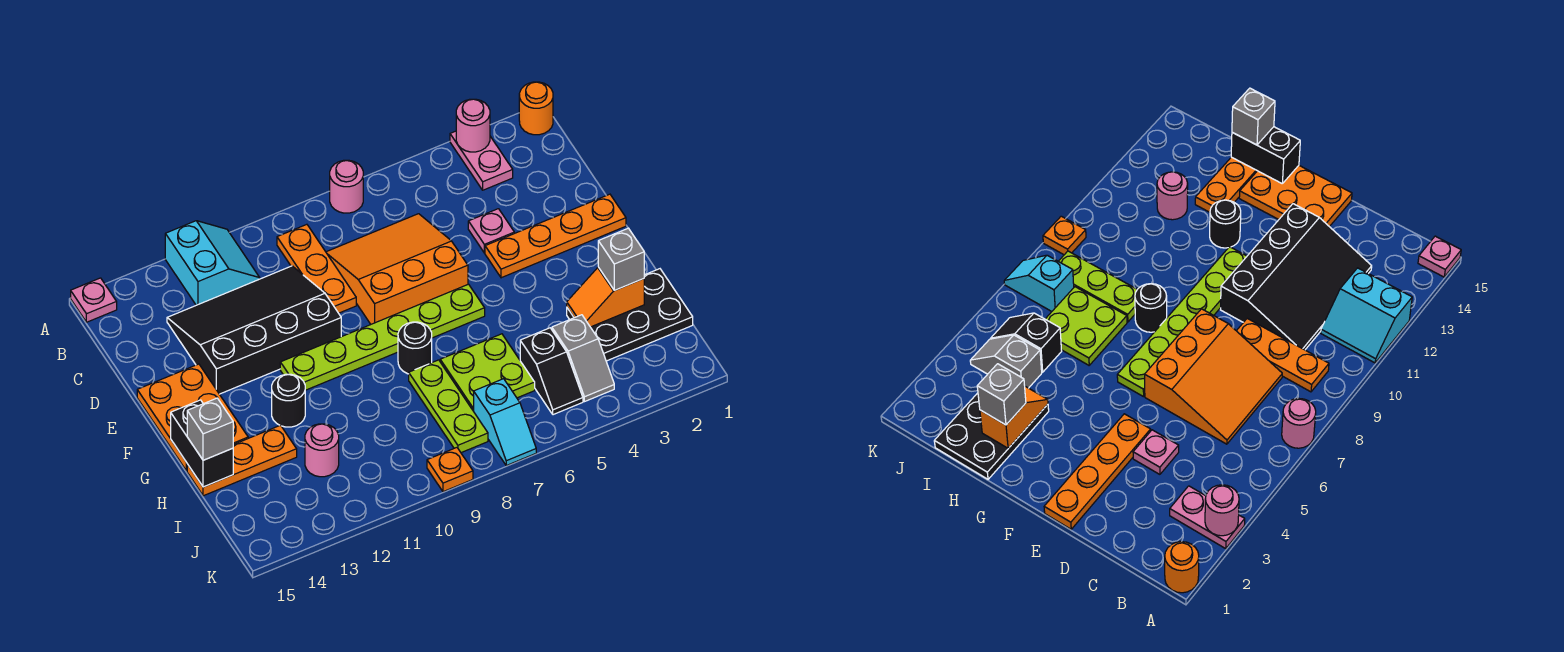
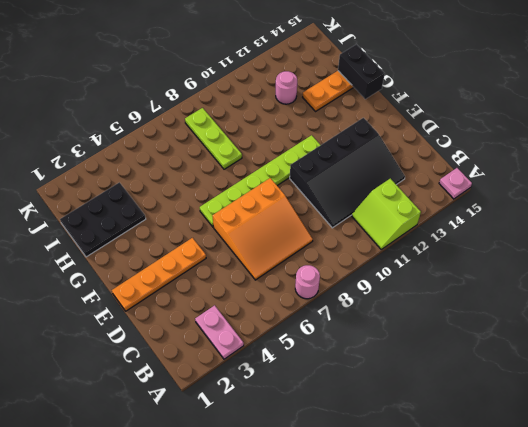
lime slope A11:B12 level 1 top 12 -> cyan slope A11:B12 level 1 top 12
none -> orange round brick A1 level 1
none -> orange plate B9:D9 level 1
none -> pink plate D4 level 1

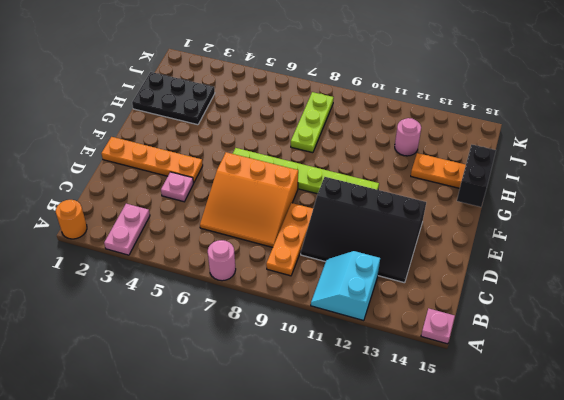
none -> orange plate E14:G15 level 1
none -> black round brick G8 level 1
none -> black round brick G12 level 1

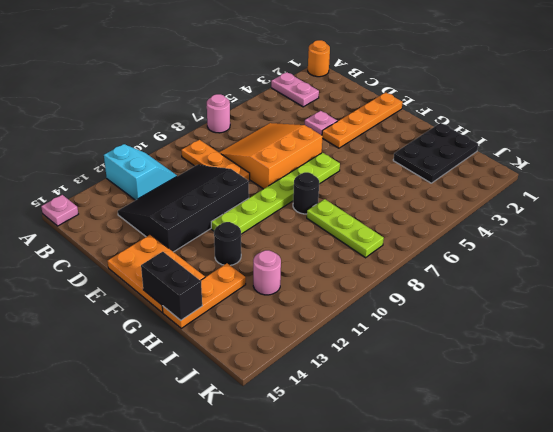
none -> lime plate H6:I7 level 1
none -> grey slope I4:J4 level 1 top I
none -> black slope I5:J5 level 1 top I

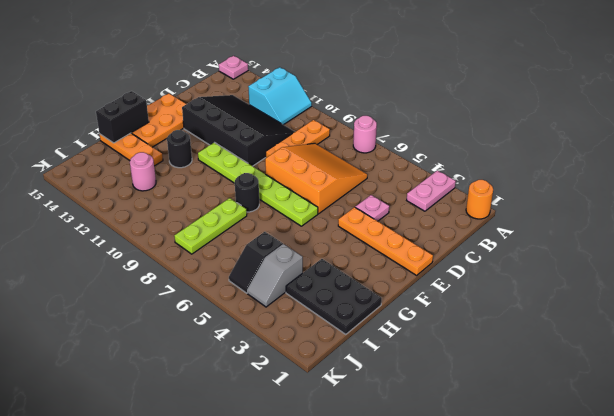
none -> lime plate H6:I7 level 1
none -> cyan slope J7:K7 level 1 top J
none -> orange plate K9 level 1

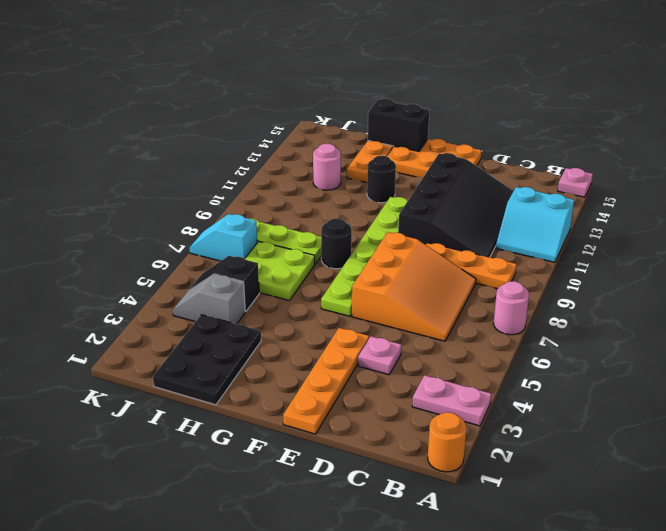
none -> orange plate K9 level 1
none -> pink round brick A3 level 2
none -> orange slope H2:H3 level 2 top 2

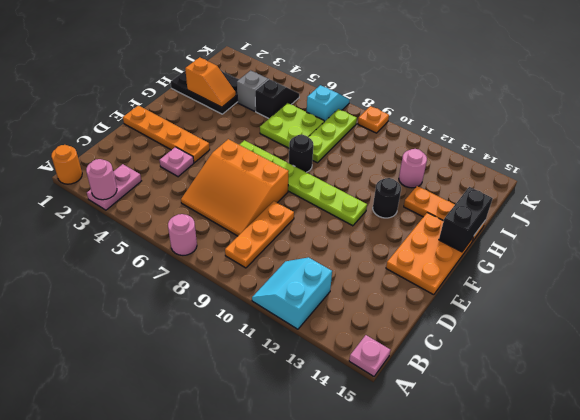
none -> black slope C10:E13 level 1 top E
none -> grey brick H2 level 3
none -> grey brick H15 level 3

